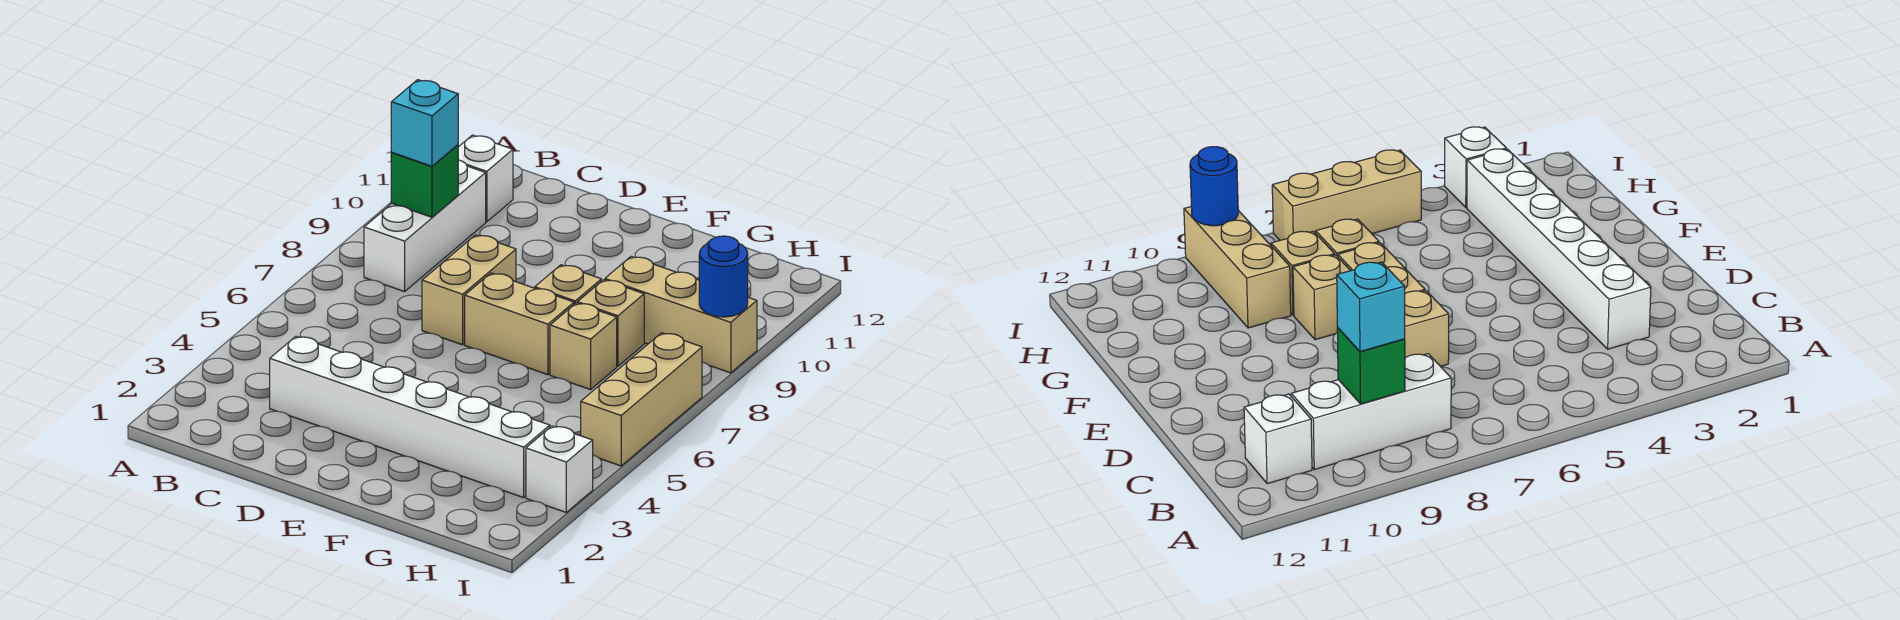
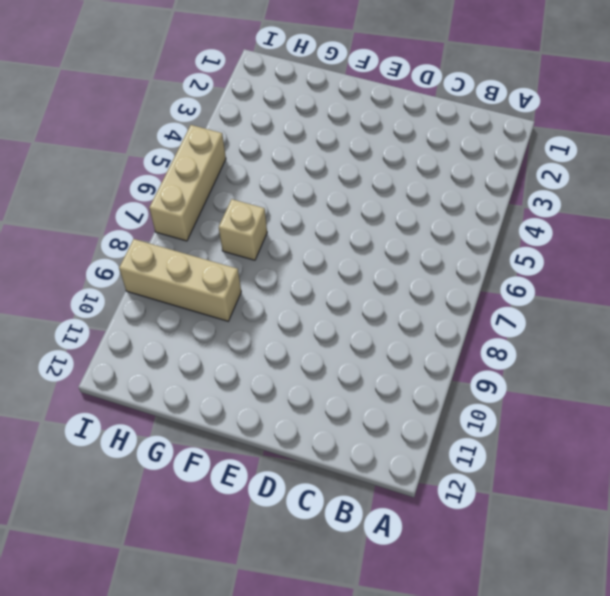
none -> white brick B8:B10 level 1
none -> white brick B11 level 1
none -> white brick C3:H3 level 1

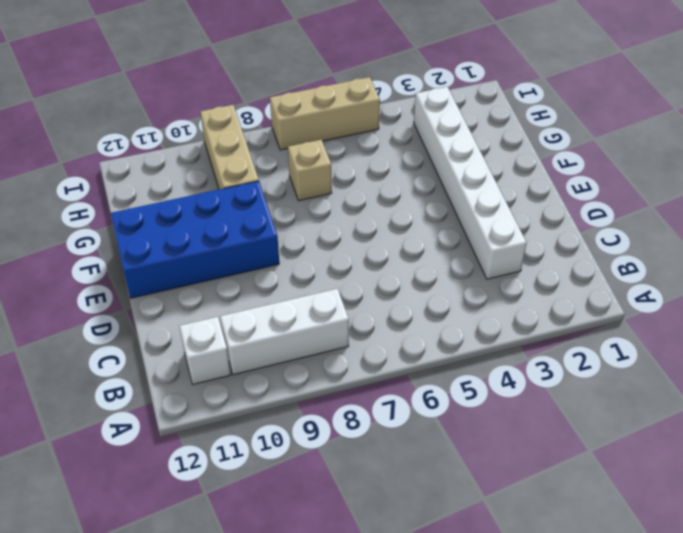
blue brick E9:F12 level 1 -> none
none -> tan brick D7:D8 level 1
none -> tan brick E7:F7 level 1
none -> tan brick F8 level 1

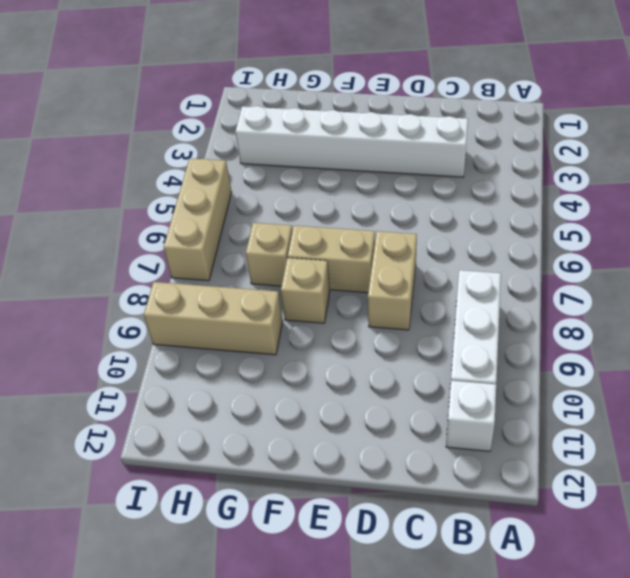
none -> tan brick G8 level 1
none -> white brick I3 level 1
none -> green brick B9 level 2

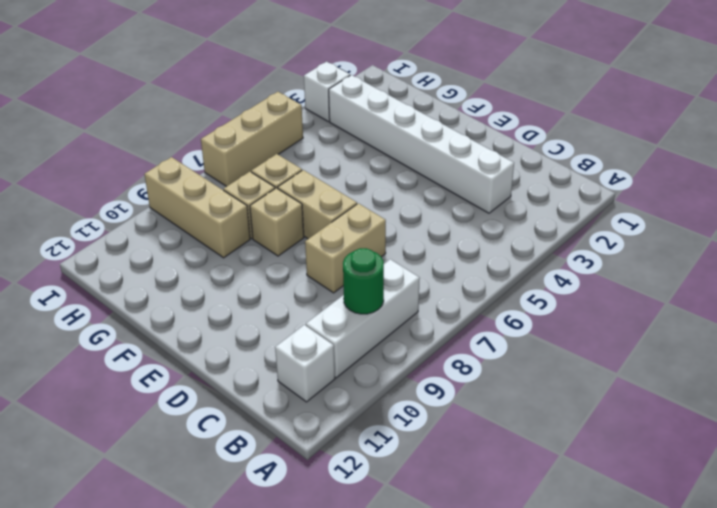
green round brick B9 level 2 -> green brick B9 level 2
none -> blue round brick I9 level 2
none -> cyan brick B9 level 3

